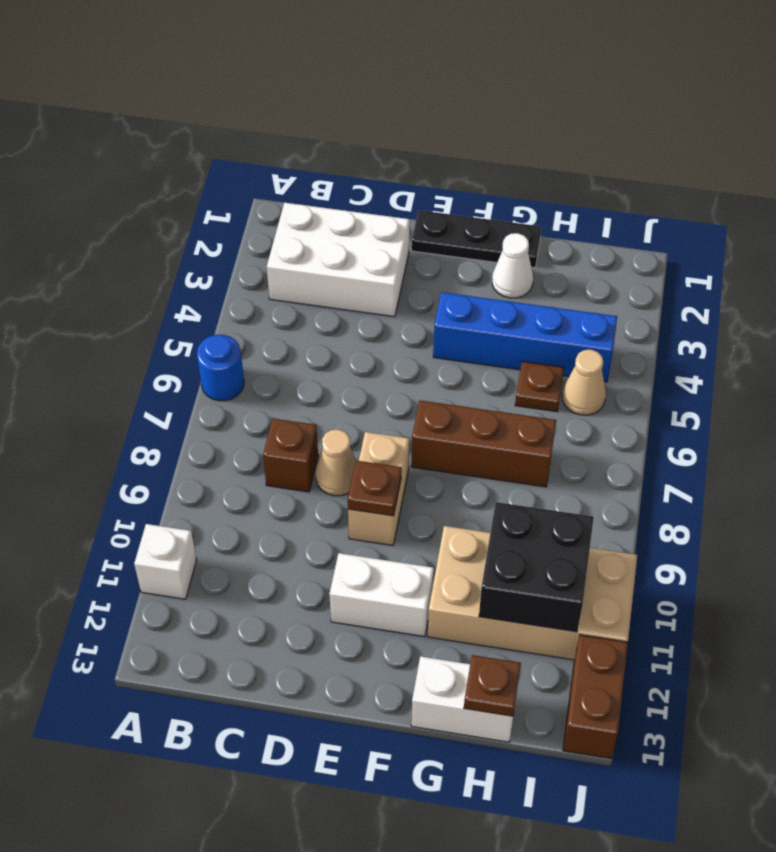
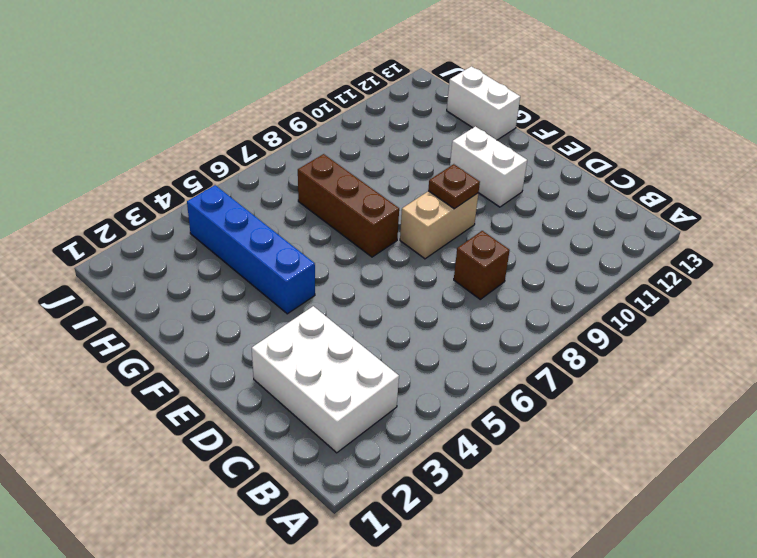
none -> blue round brick A6 level 1
none -> white brick A11 level 1
none -> tan cone D8 level 1

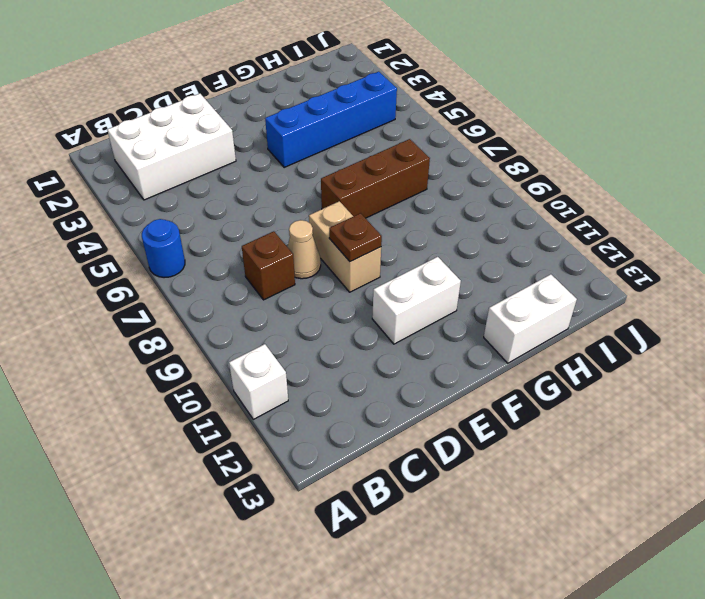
none -> black plate E1:G1 level 1
none -> white cone G2 level 1
none -> tan brick G10:J11 level 1

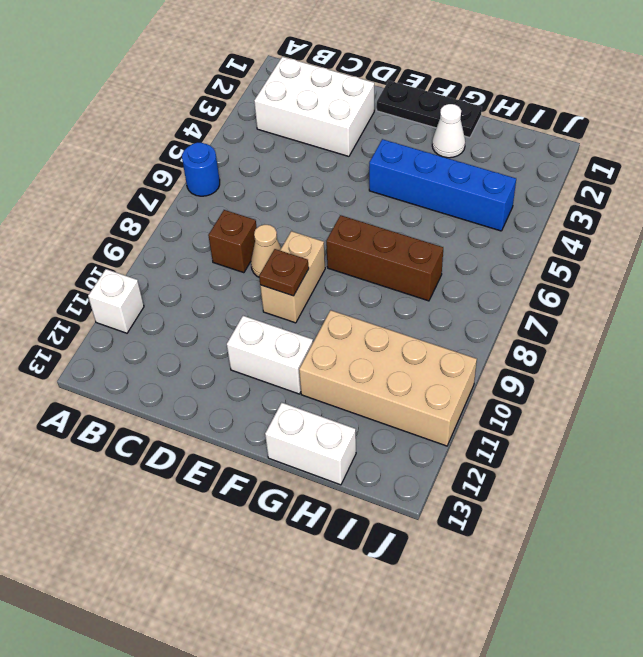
none -> brown plate H5 level 1
none -> tan cone I5 level 1
none -> brown brick J12:J13 level 1

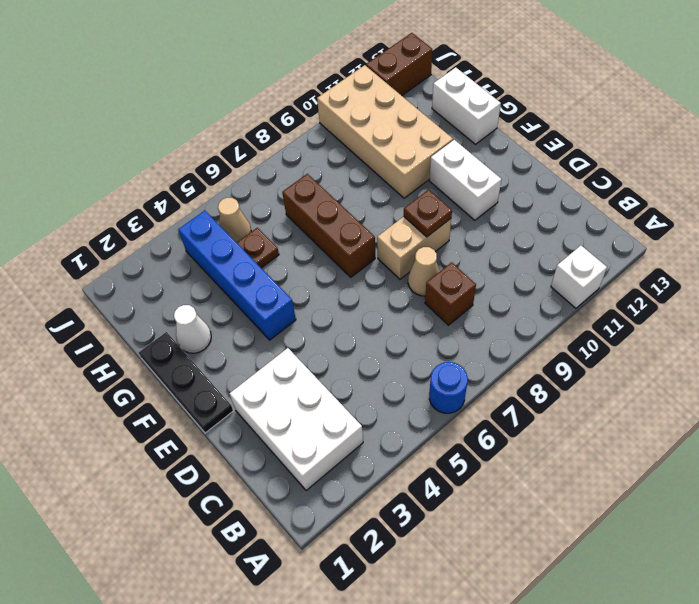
none -> black brick H10:I11 level 2
none -> brown plate H13 level 2

